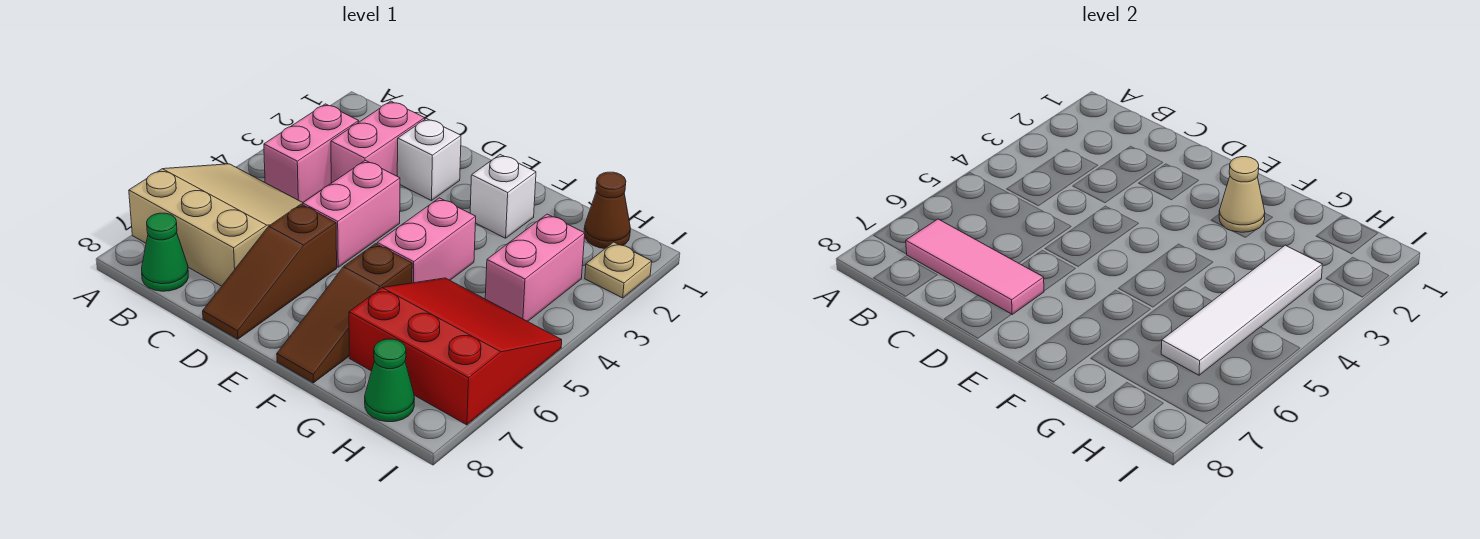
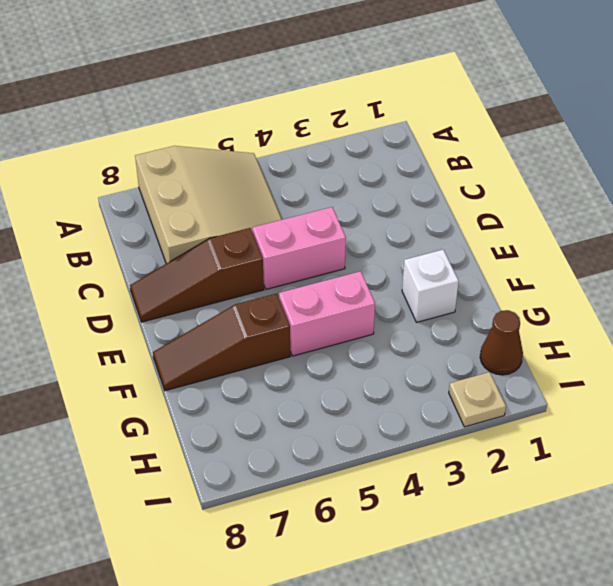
none -> pink brick B3:B4 level 1
none -> green cone B8 level 1
none -> pink brick C2:C3 level 1

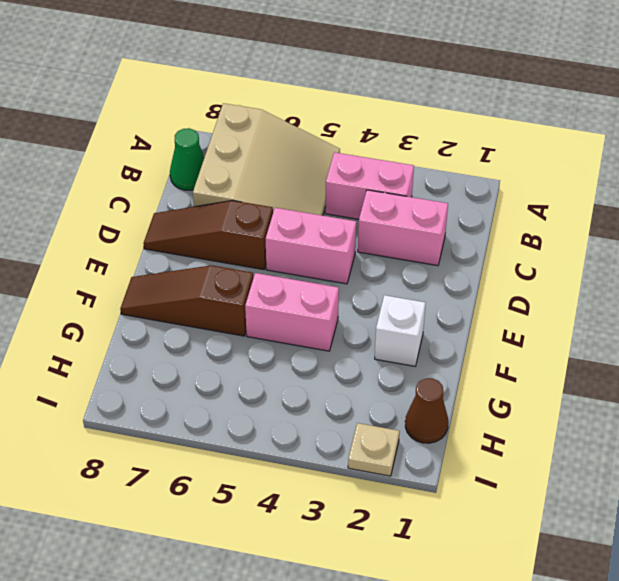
none -> white brick D2 level 1
none -> red slope G5:I7 level 1 top 7
none -> pink brick H3:H4 level 1

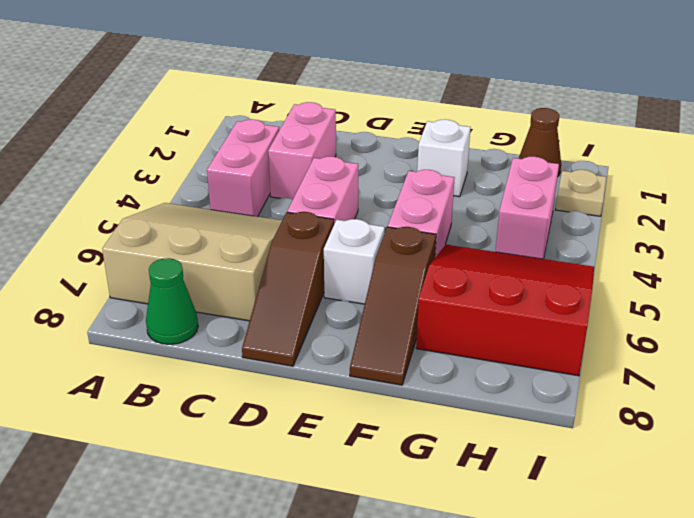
white brick E6 level 1 -> white brick D2 level 1
none -> green cone H8 level 1
none -> pink tile B7:D7 level 2
none -> tan cone F2 level 2

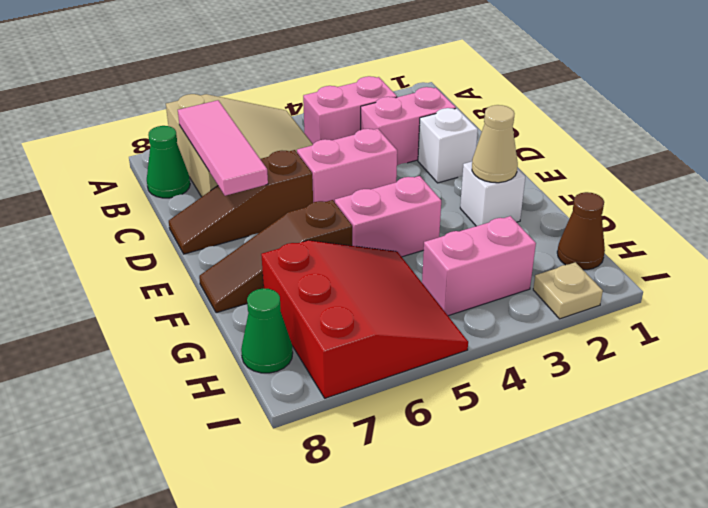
none -> white tile H3:H6 level 2

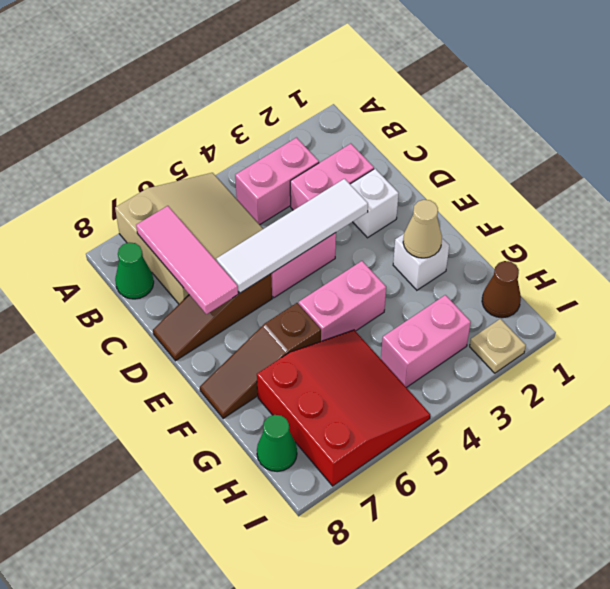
white tile D3:D6 level 2 -> white tile H3:H6 level 2

